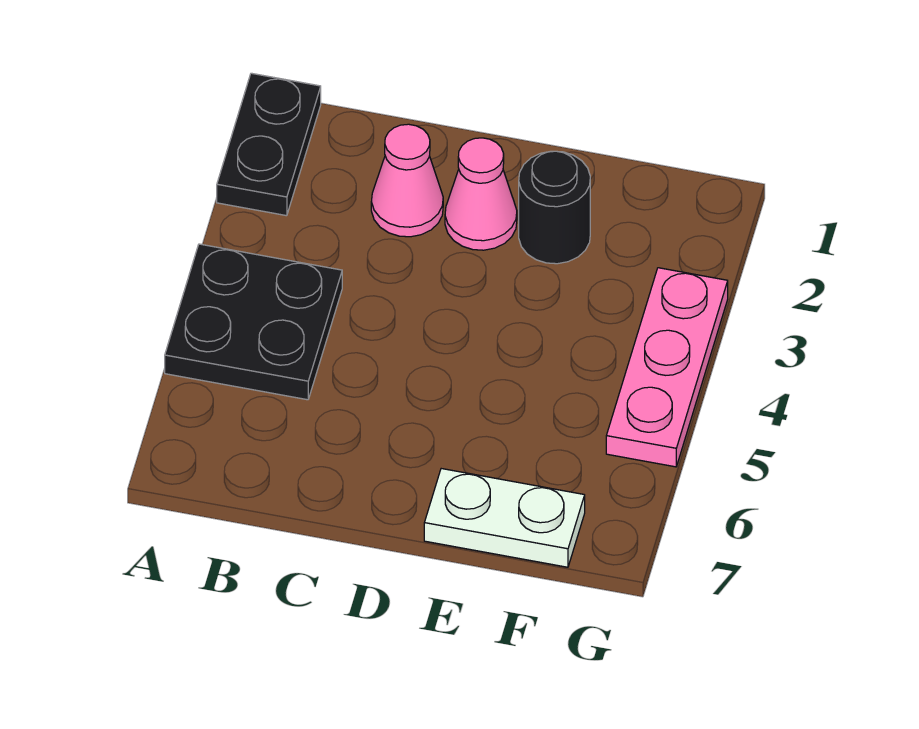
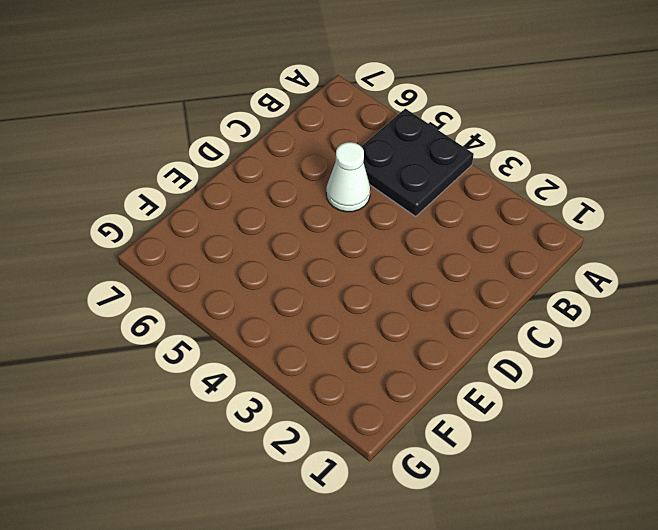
white cone C5 level 1 -> none
none -> black plate A1:A2 level 1
none -> pink cone C2 level 1

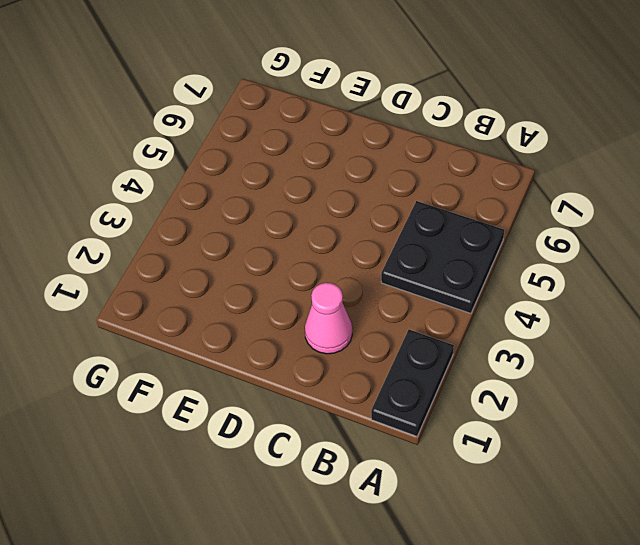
none -> pink cone D2 level 1
none -> black round brick E2 level 1

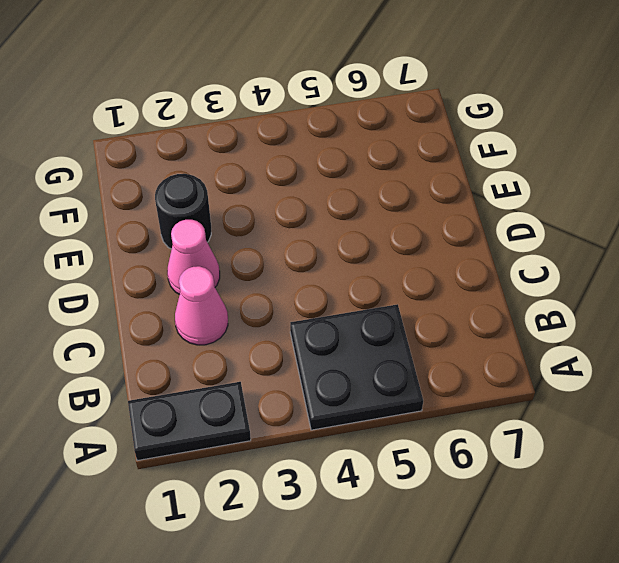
none -> white plate E7:F7 level 1
none -> pink plate G3:G5 level 1

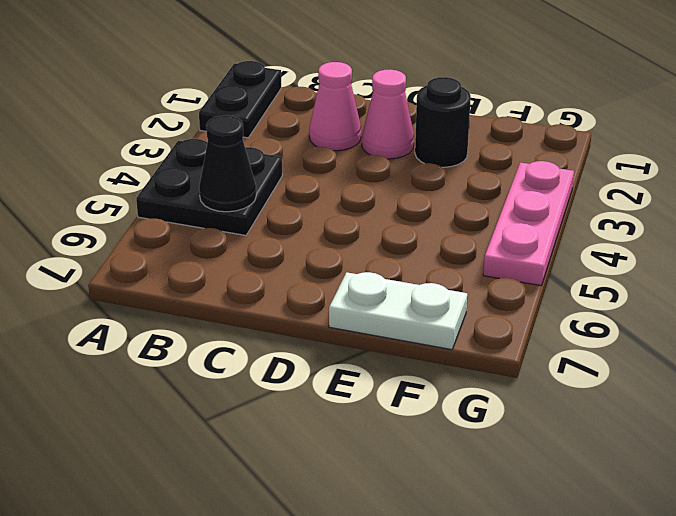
black cone B5 level 2 -> none

